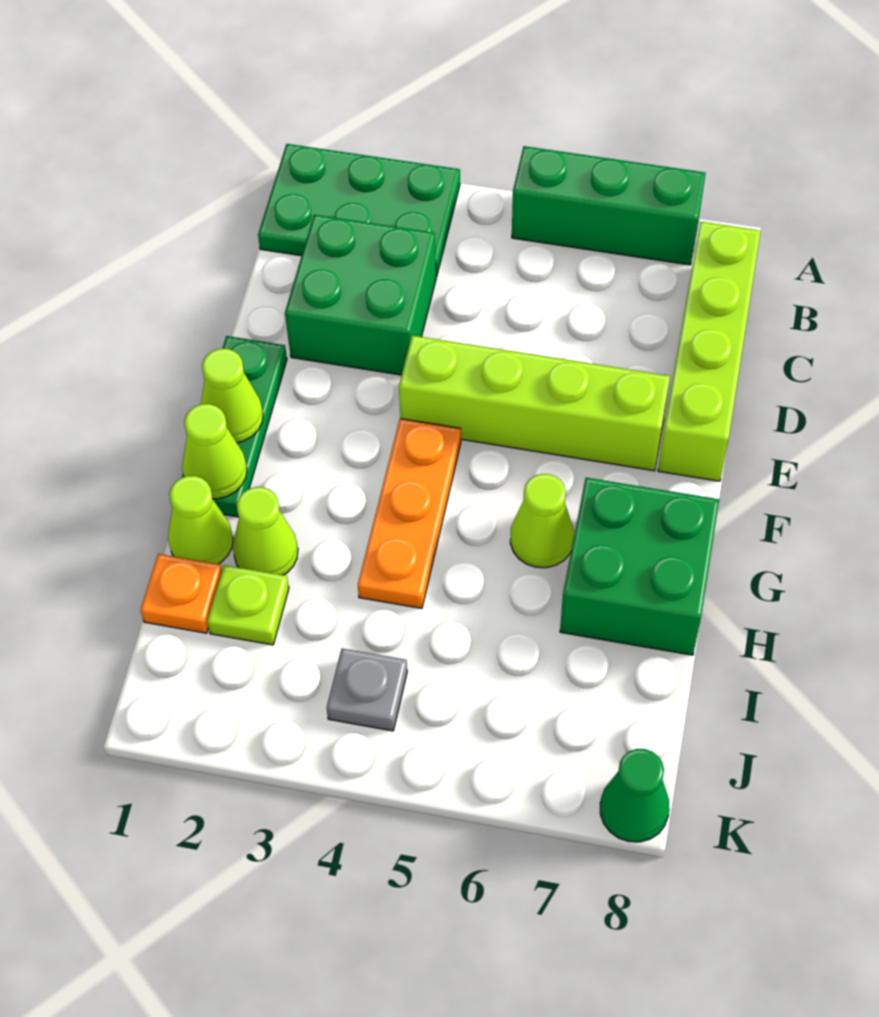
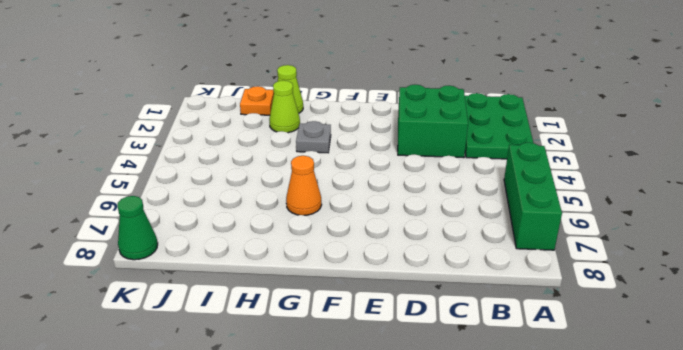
grey plate G3 level 1 -> grey plate J4 level 1
orange cone G6 level 1 -> lime cone G6 level 1
none -> lime brick B8:E8 level 1
none -> green plate E1:G1 level 1
none -> lime brick E4:E7 level 1

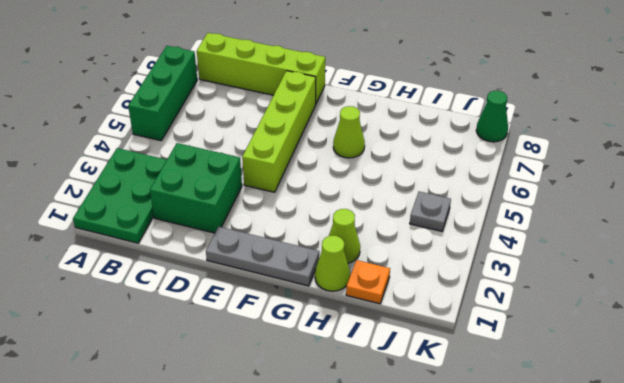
grey plate E1:G1 level 1 -> green plate E1:G1 level 1
none -> orange plate F4:H4 level 1
none -> green brick G7:H8 level 1
none -> lime plate I2 level 1

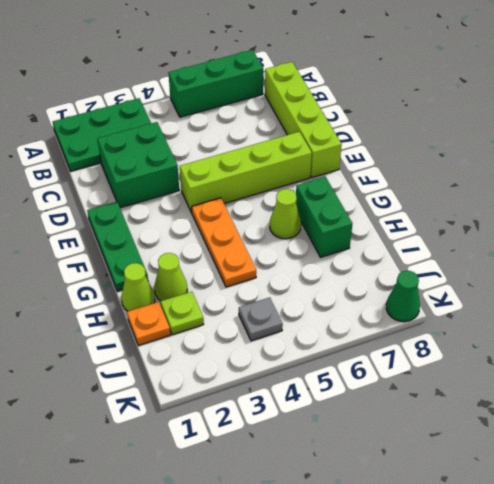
green brick G7:H7 level 1 -> green brick G7:H8 level 1
none -> lime cone F1 level 2
none -> lime cone G1 level 2

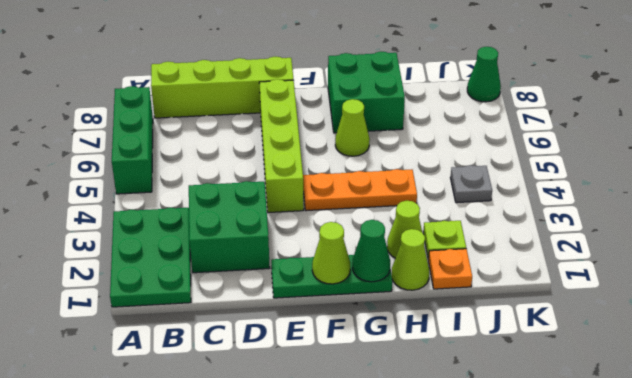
green cone G1 level 2 -> lime cone G1 level 2

